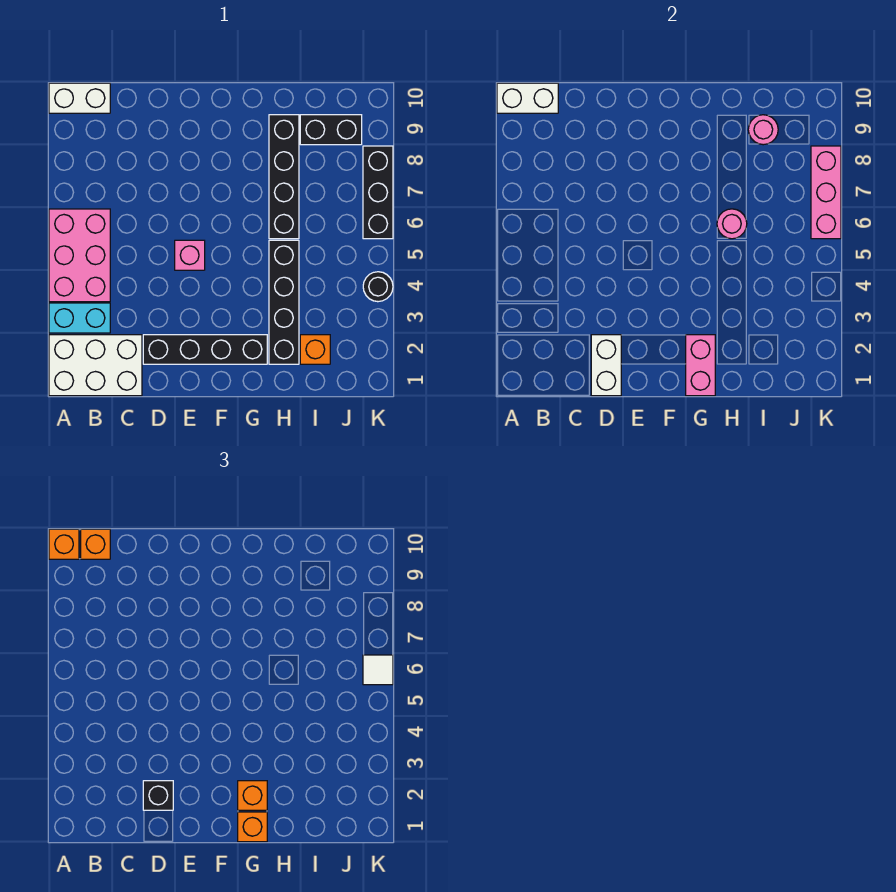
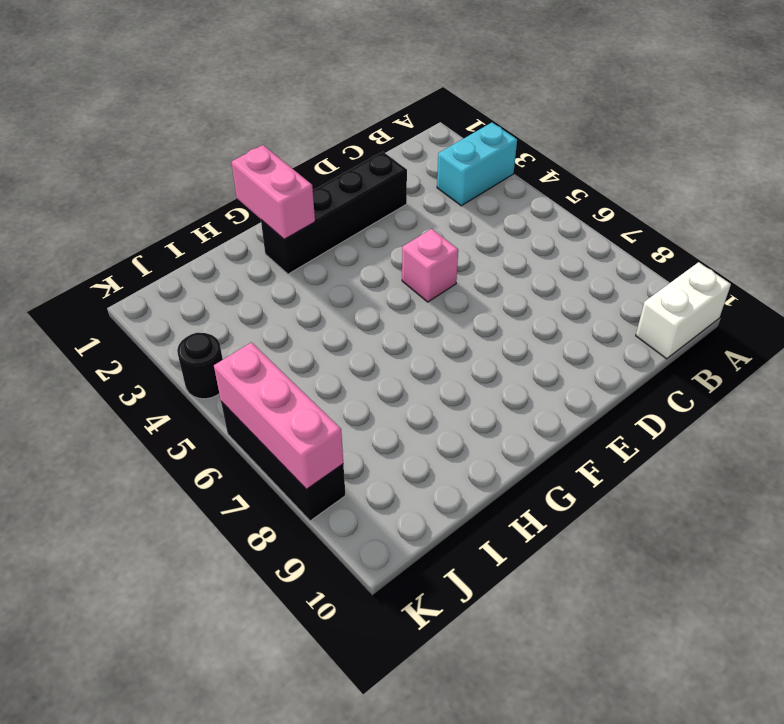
none -> white brick A1:C2 level 1
none -> pink brick A4:B6 level 1
none -> black brick H2:H5 level 1

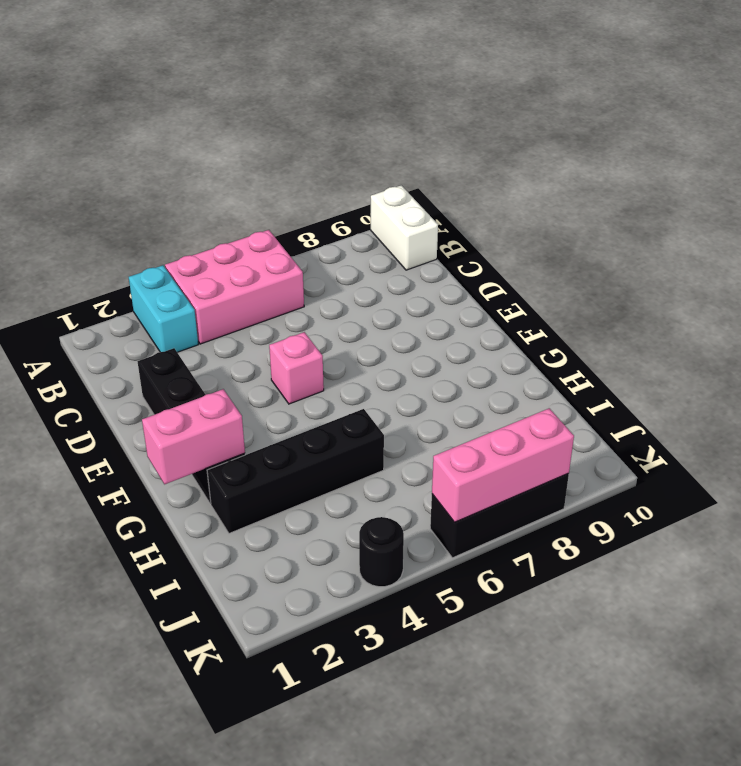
none -> white brick A1:C2 level 1
none -> black brick H6:H9 level 1
none -> orange brick I2 level 1

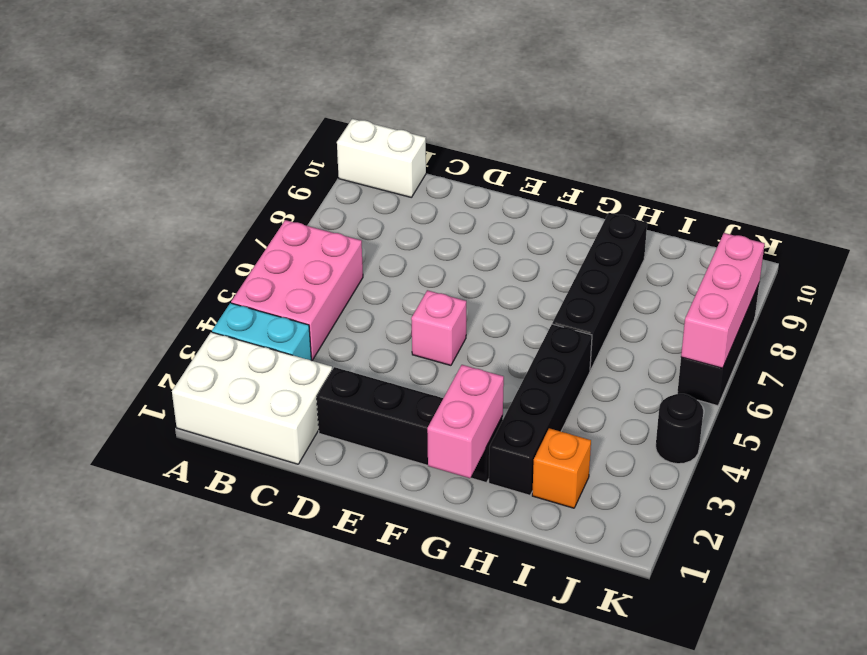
none -> black brick I9:J9 level 1
none -> white brick A10:B10 level 2
none -> white brick D1:D2 level 2

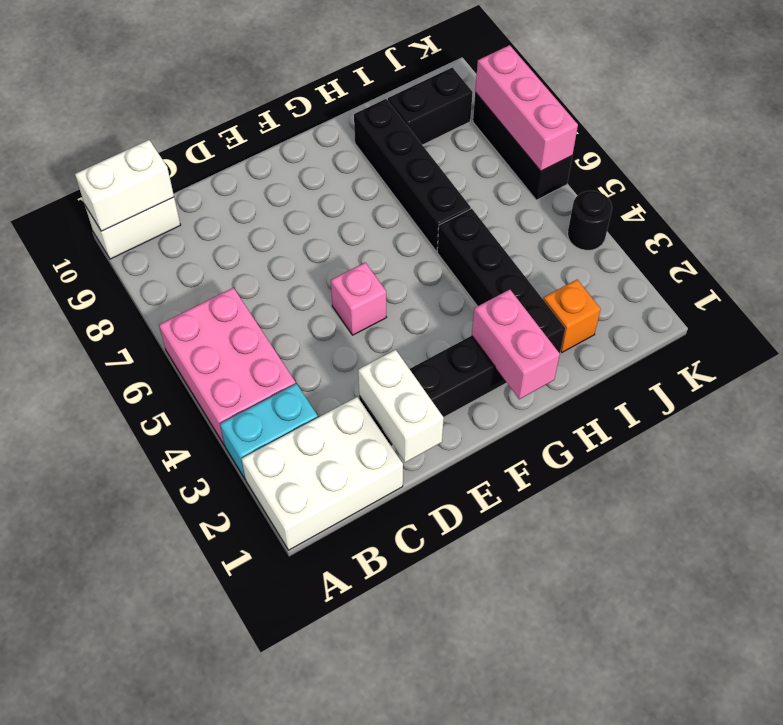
none -> pink round brick H6 level 2
none -> pink round brick I9 level 2
none -> orange brick A10 level 3

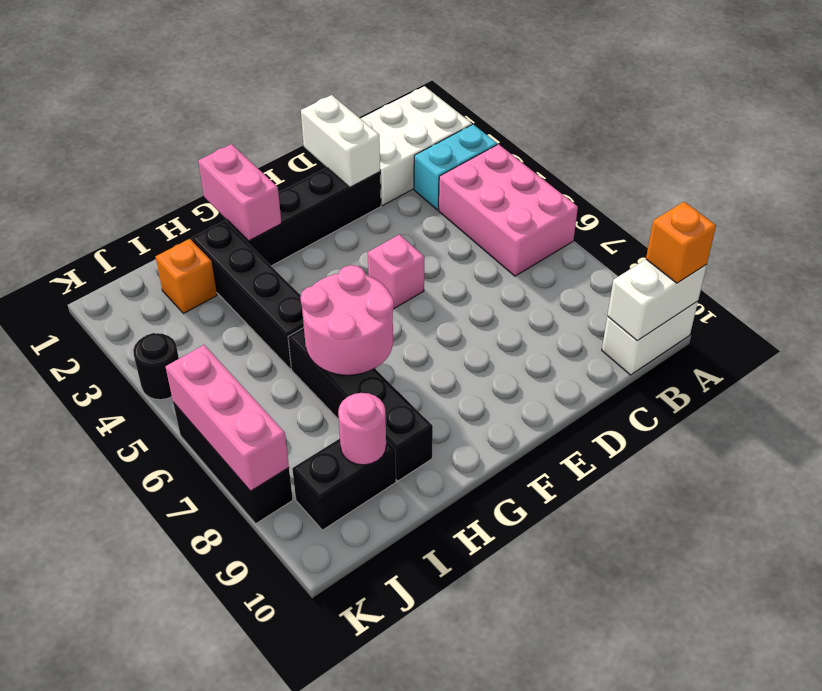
pink round brick G6:H7 level 2 -> pink round brick H6 level 2
none -> orange brick B10 level 3
none -> black brick D2 level 3
none -> orange brick G1 level 3

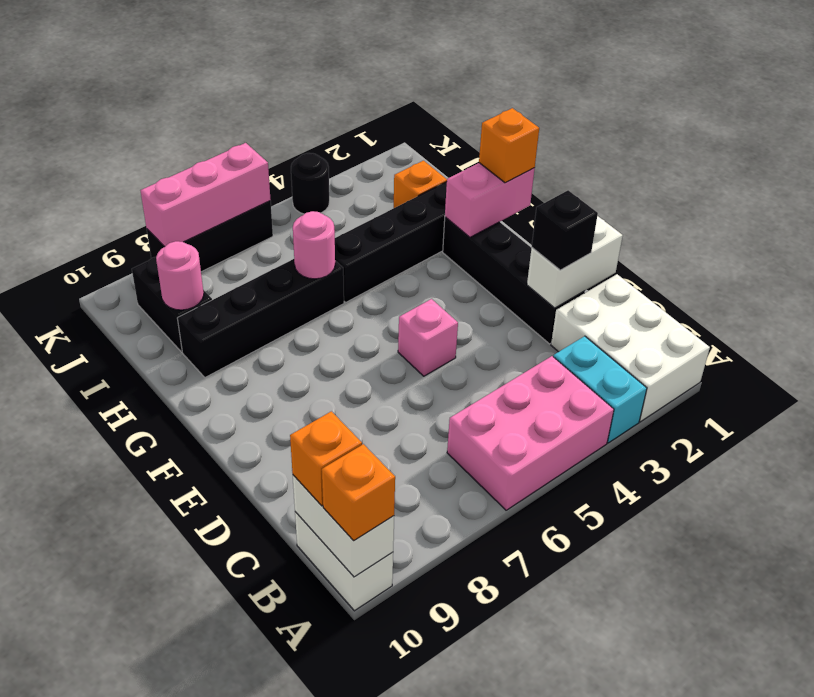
none -> orange brick G2 level 3
none -> white tile K6 level 3

